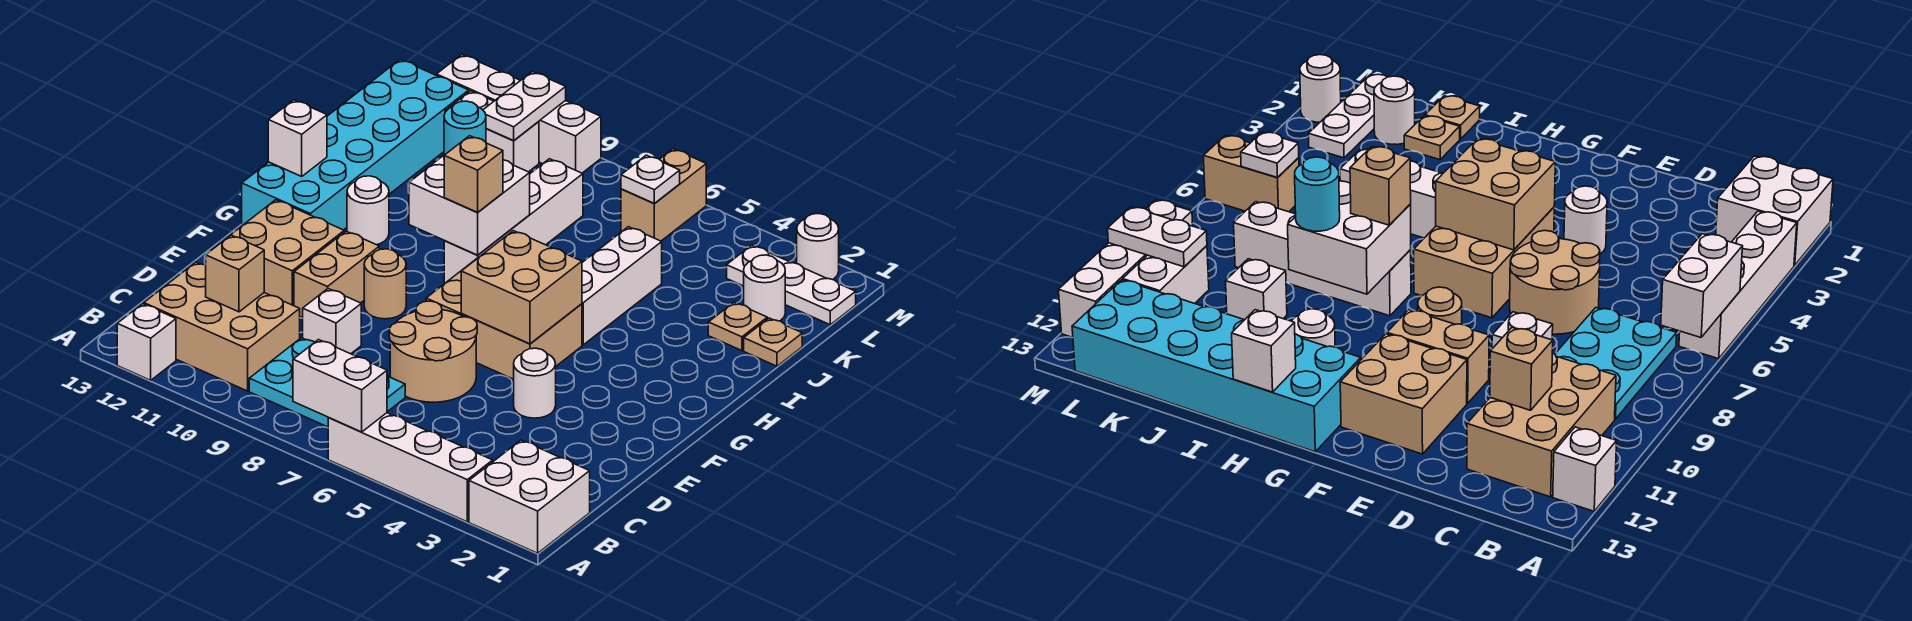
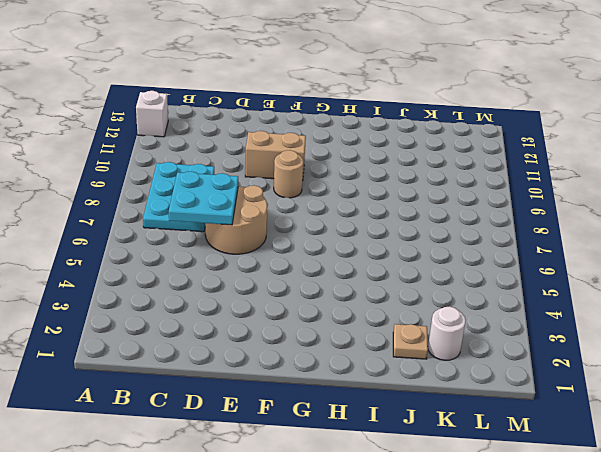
cyan plate C6:D7 level 2 -> none
none -> white brick A1:B2 level 1
none -> white brick A3:A6 level 1
none -> tan brick B10:C12 level 1
none -> white brick D9 level 1

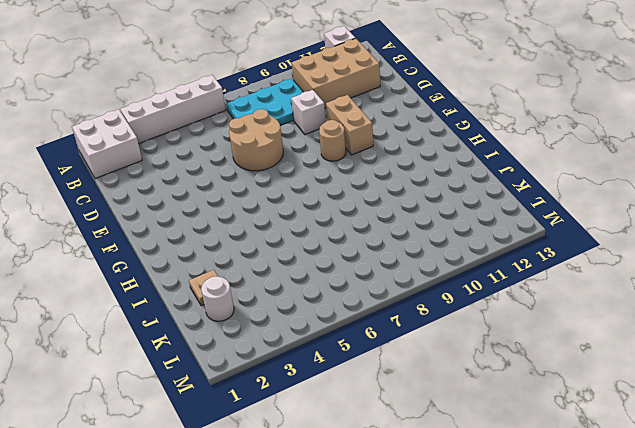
none -> white round brick E4 level 1
none -> tan brick E11:F12 level 1
none -> tan brick F5:G7 level 1
none -> cyan brick G12:L13 level 1

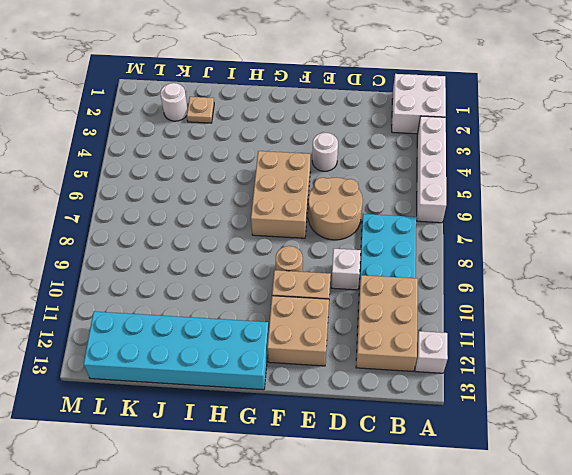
none -> white brick H5:J5 level 1
none -> white brick H8:K8 level 1
none -> white round brick H11 level 1
none -> tan plate J1 level 1

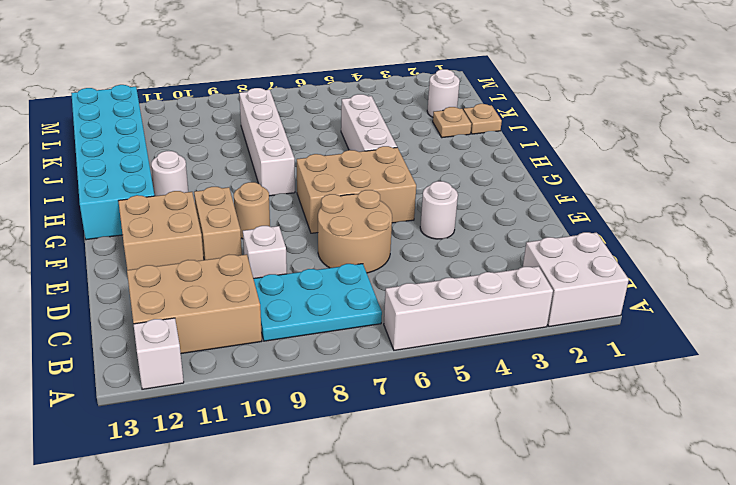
none -> white brick J10 level 1
none -> white plate L1:L3 level 1
none -> tan brick L6:M6 level 1
none -> white brick L10:L11 level 1

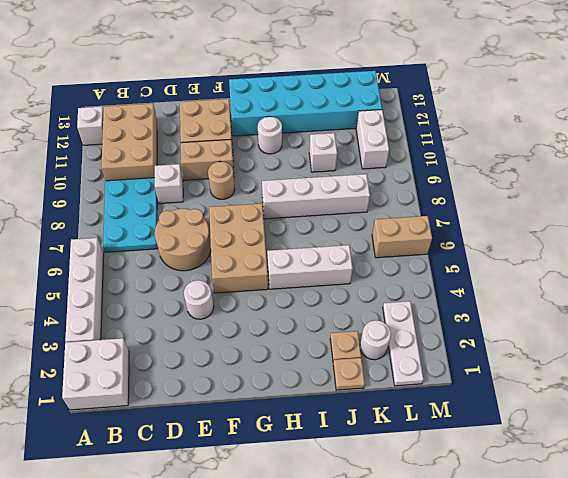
none -> white round brick M2 level 1
none -> white brick M9:M12 level 1
none -> white brick A6:A7 level 2
none -> tan brick C11 level 2

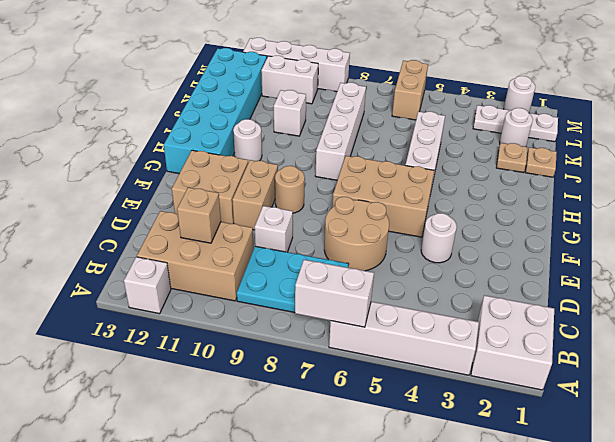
none -> tan brick F5:G6 level 2
none -> white brick H8:I9 level 2
none -> white brick H13 level 2
none -> white plate L6 level 2

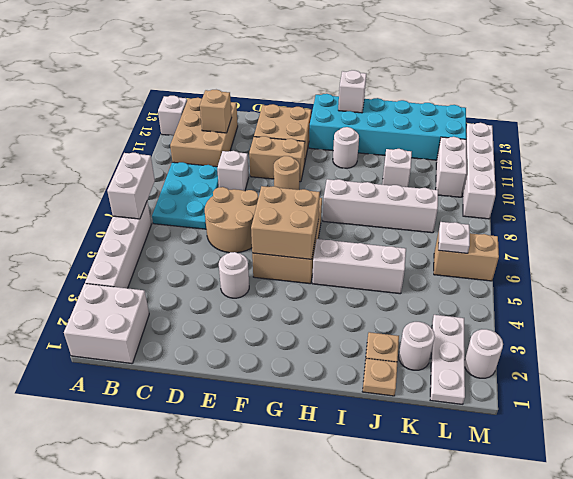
none -> white brick H8:I9 level 2
none -> white plate L10:M10 level 2
none -> tan brick H8 level 3
none -> cyan round brick I9 level 3

